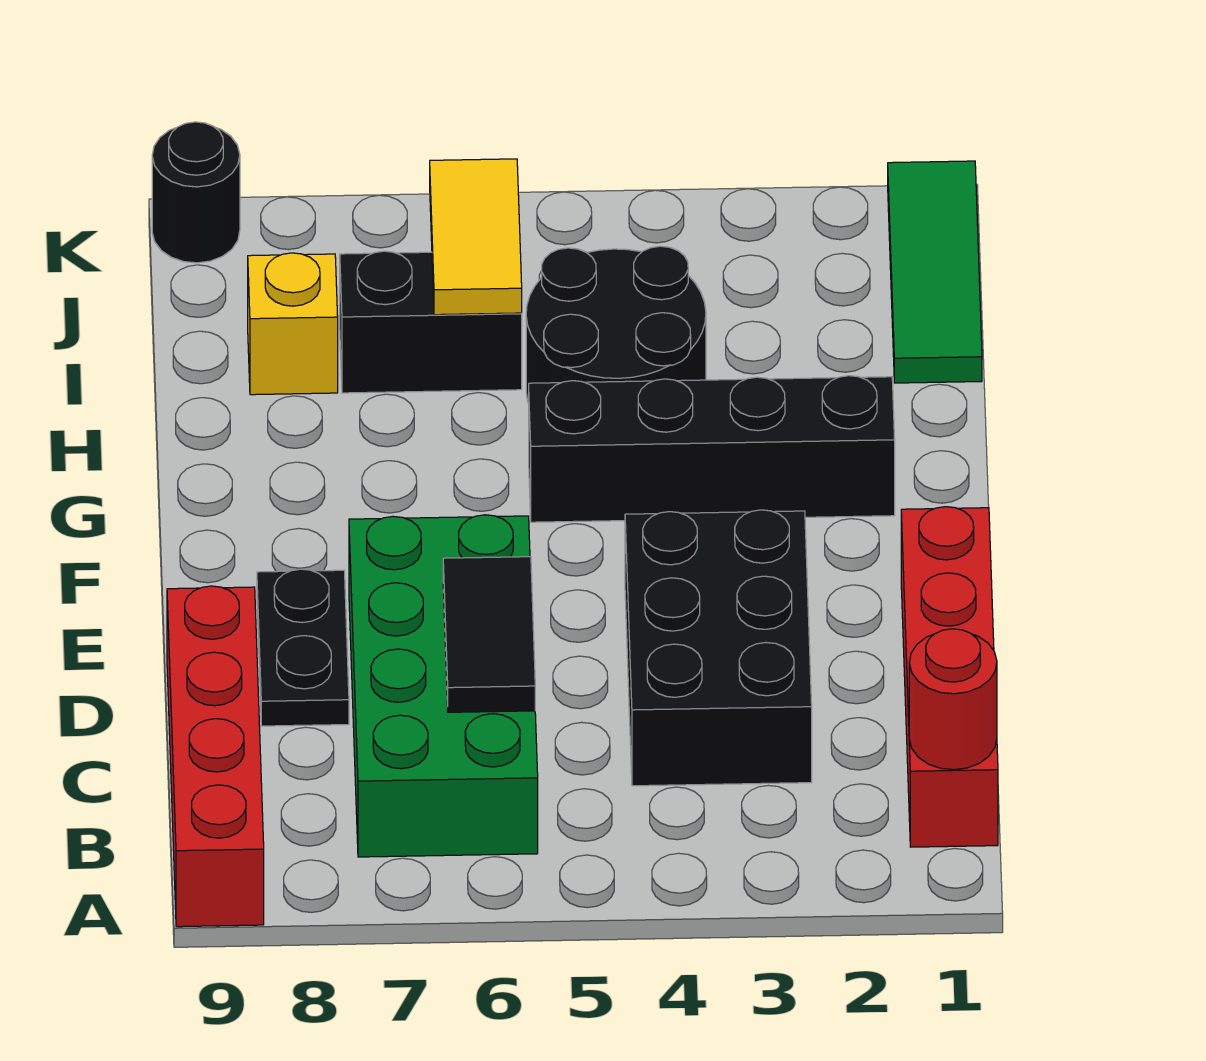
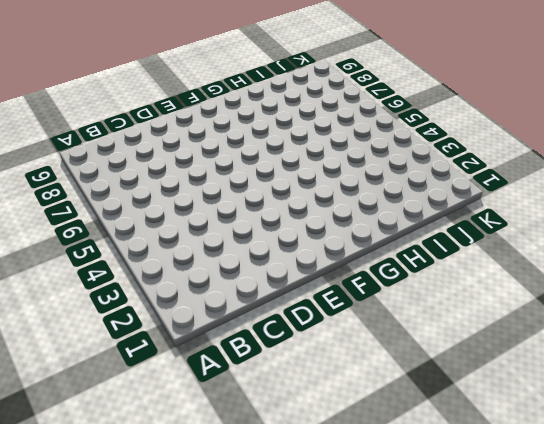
none -> red brick A9:D9 level 1
none -> red brick B1:E1 level 1
none -> green brick B6:E7 level 1

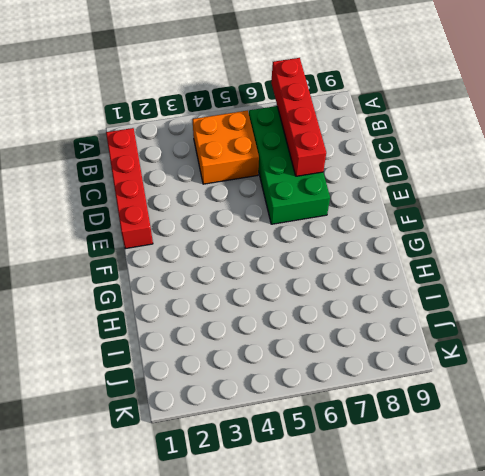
red brick A7:D7 level 2 -> red brick A9:D9 level 1
orange brick B4:C5 level 1 -> black brick C3:E4 level 1
none -> black plate D8:E8 level 1
none -> black brick G2:G5 level 1
none -> black round brick H4:I5 level 1

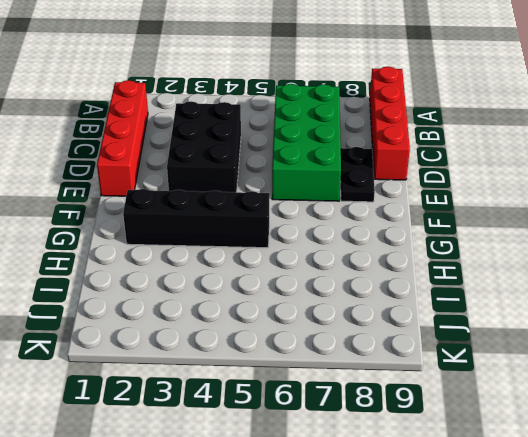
none -> black round brick H4:I5 level 1
none -> green tile I1:K1 level 1
none -> black brick I6:I7 level 1

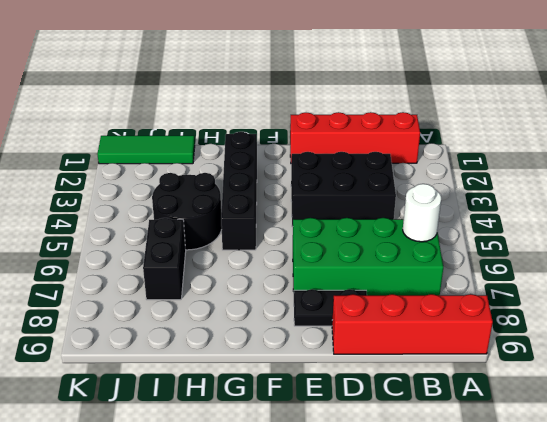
white round brick B6 level 2 -> none
none -> yellow brick I8 level 1
none -> black round brick K9 level 1
none -> red round brick B1 level 2

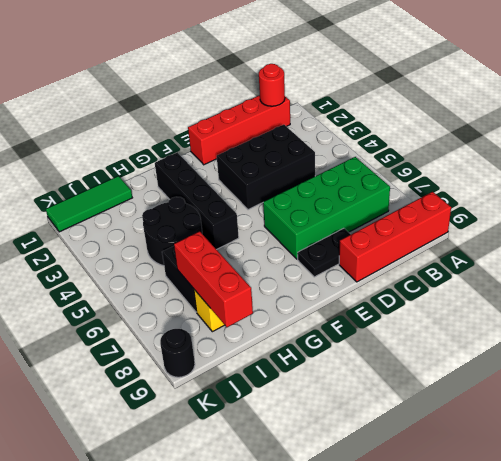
red brick I7:I9 level 2 -> none
none -> black tile C6:D6 level 2
none -> yellow tile I6:J6 level 2

